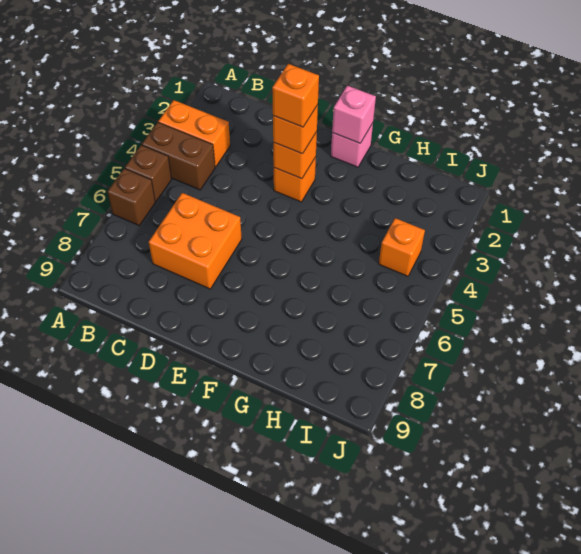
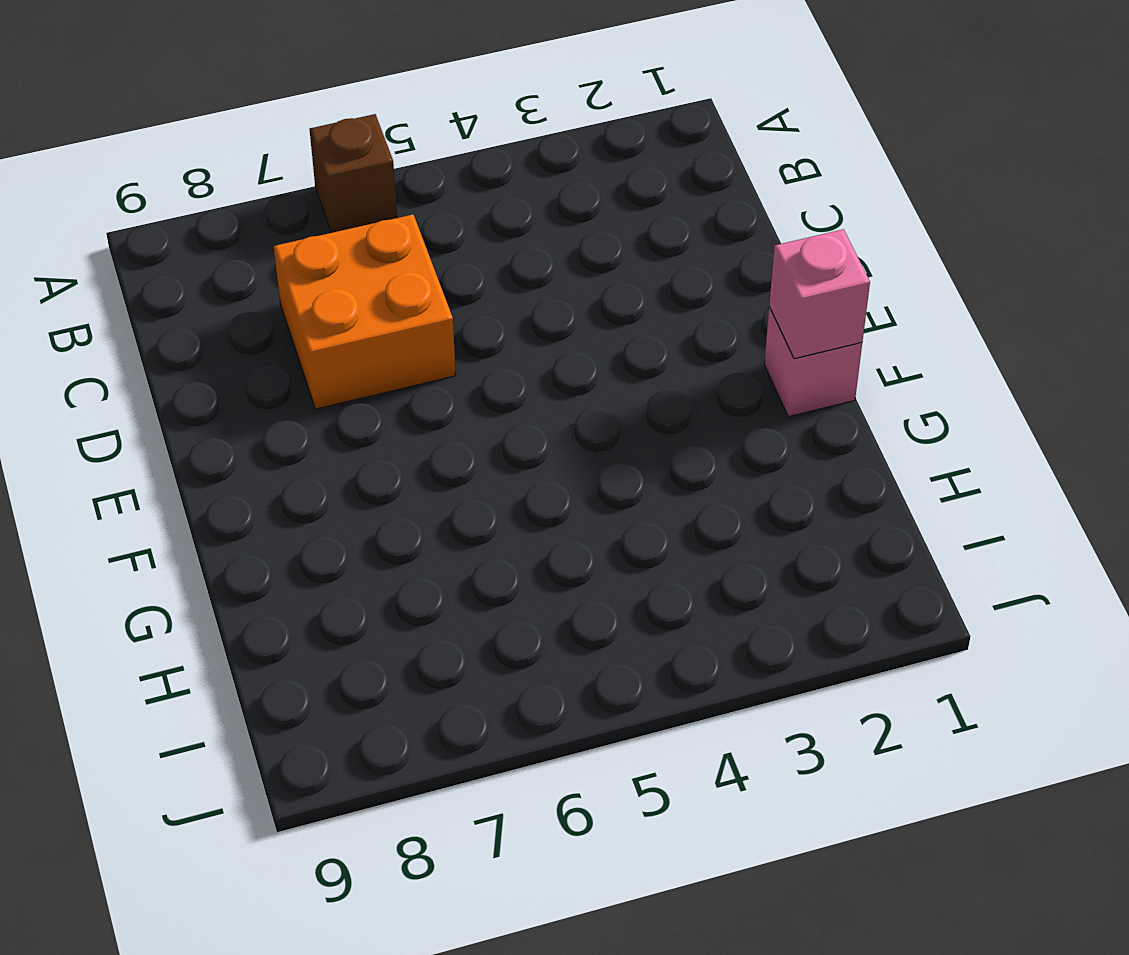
none -> orange brick A3:B3 level 1
none -> brown brick A4:B4 level 1
none -> brown brick A5 level 1

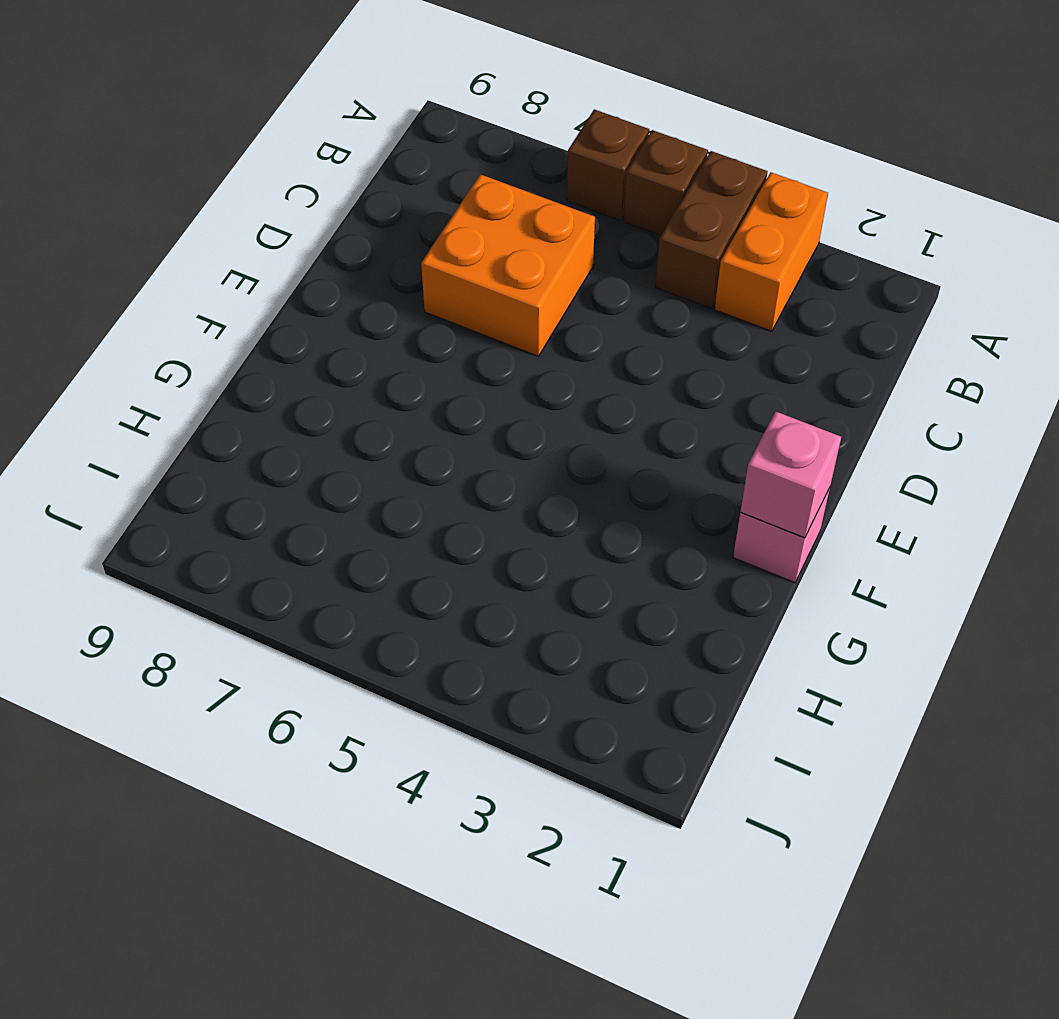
none -> orange brick E3 level 1
none -> orange brick I4 level 1
none -> orange brick E3 level 2

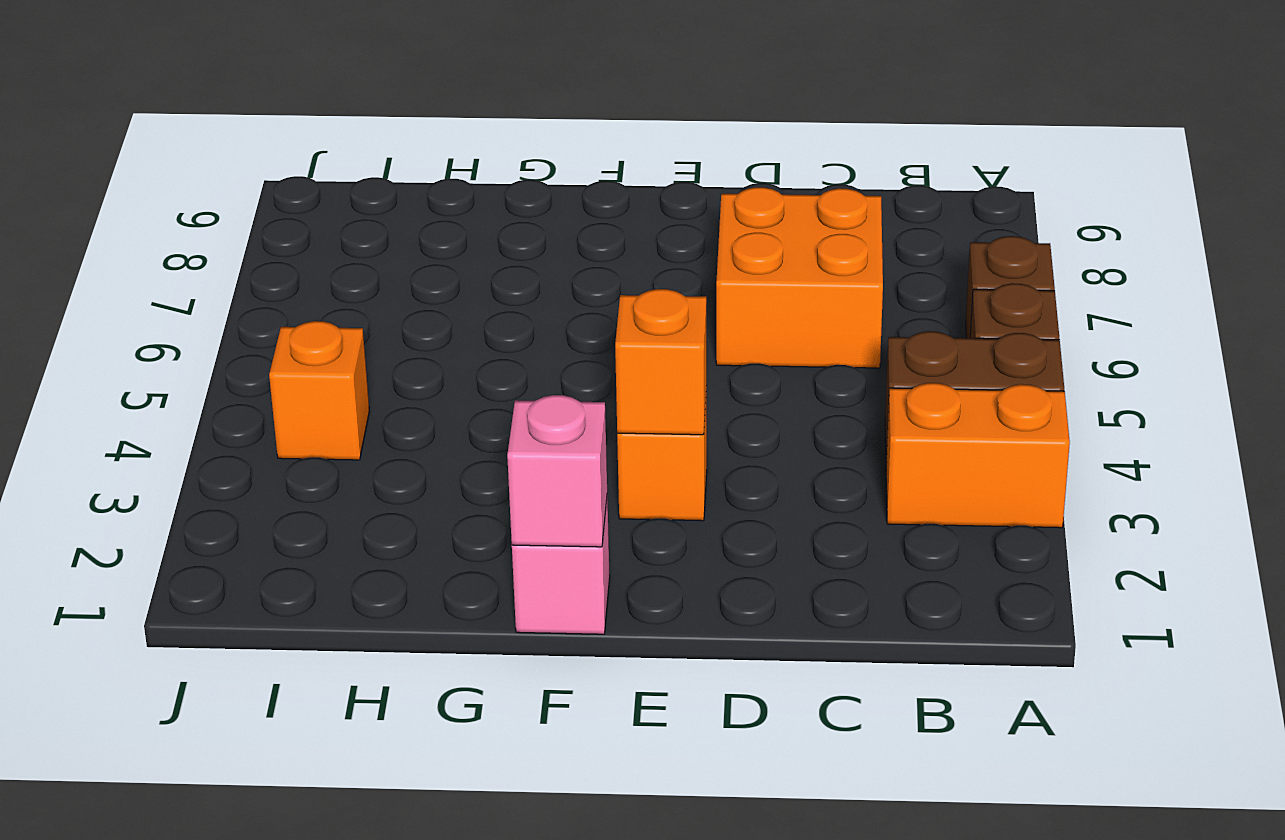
none -> orange brick E3 level 3
none -> orange brick E3 level 4

